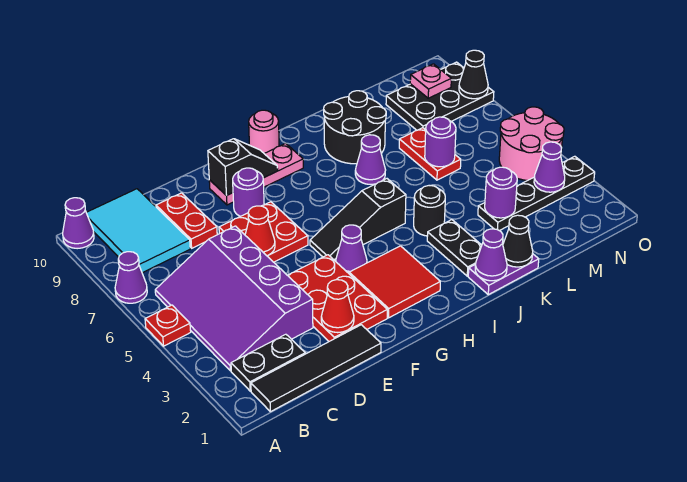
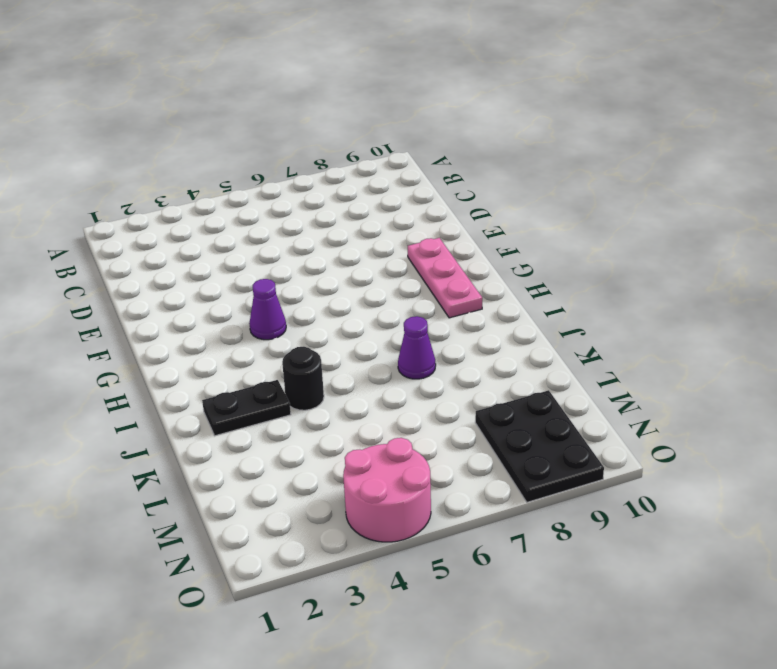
none -> red plate A5 level 1
none -> purple cone A7 level 1
none -> purple cone A10 level 1
none -> black tile B1:E1 level 1

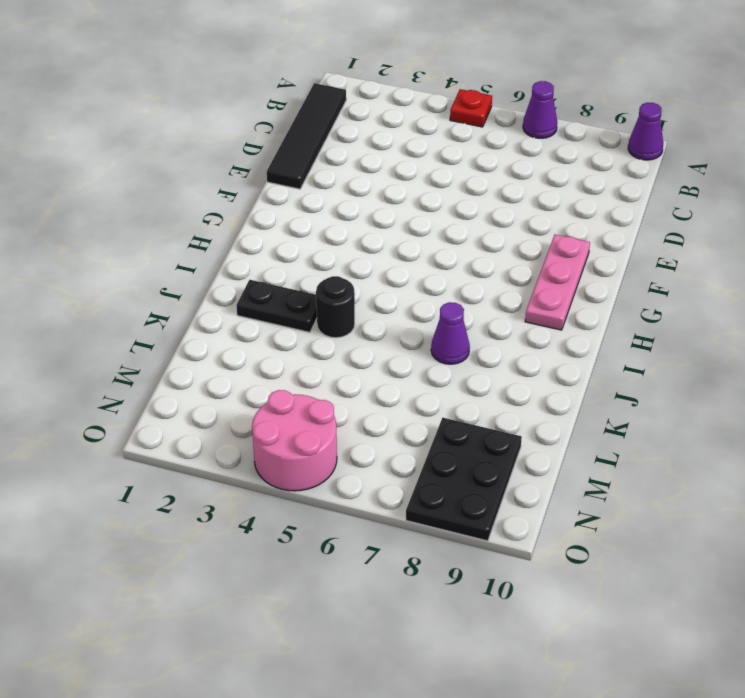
none -> black plate B2:C2 level 1
none -> purple slope B3:D6 level 1 top D
none -> cyan tile B8:C10 level 1
none -> red plate D8:D9 level 1

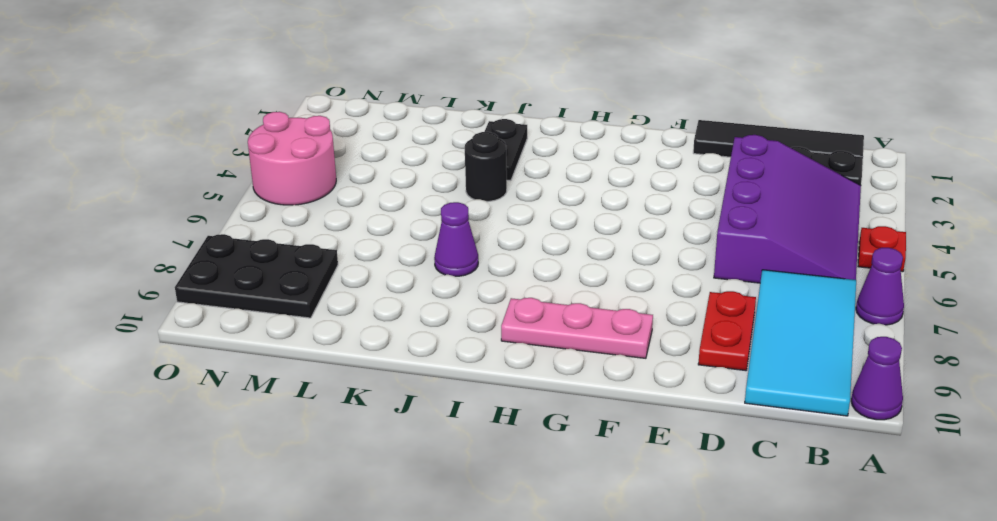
cyan tile B7:C10 level 1 -> cyan tile B8:C10 level 1
none -> red plate E2:F4 level 1
none -> red plate E6:F7 level 1
none -> purple round brick F8 level 1
none -> red tile G2:H3 level 1

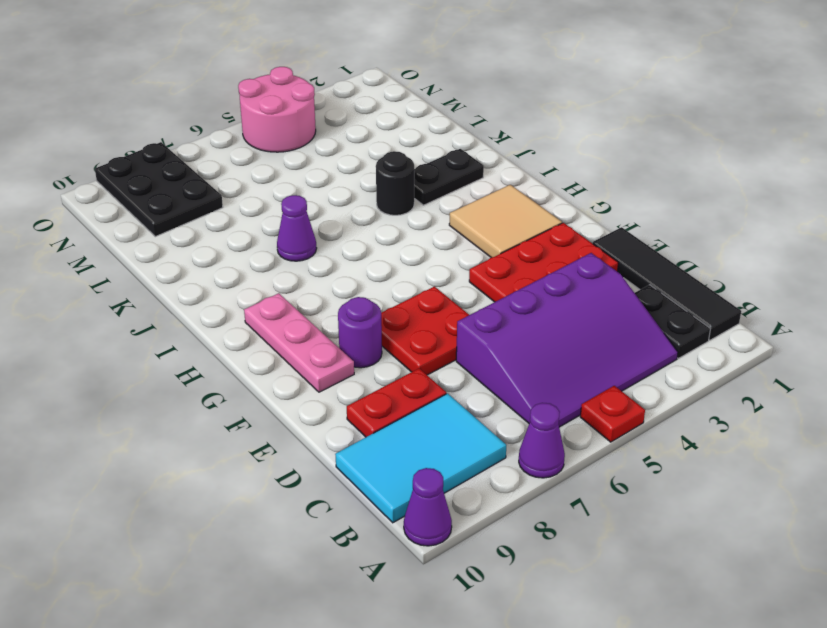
tan tile G2:H3 level 1 -> red tile G2:H3 level 1
none -> purple cone G4 level 1
none -> black slope G5:I5 level 1 top I
none -> pink round brick H10 level 1
none -> purple plate J1:K1 level 1

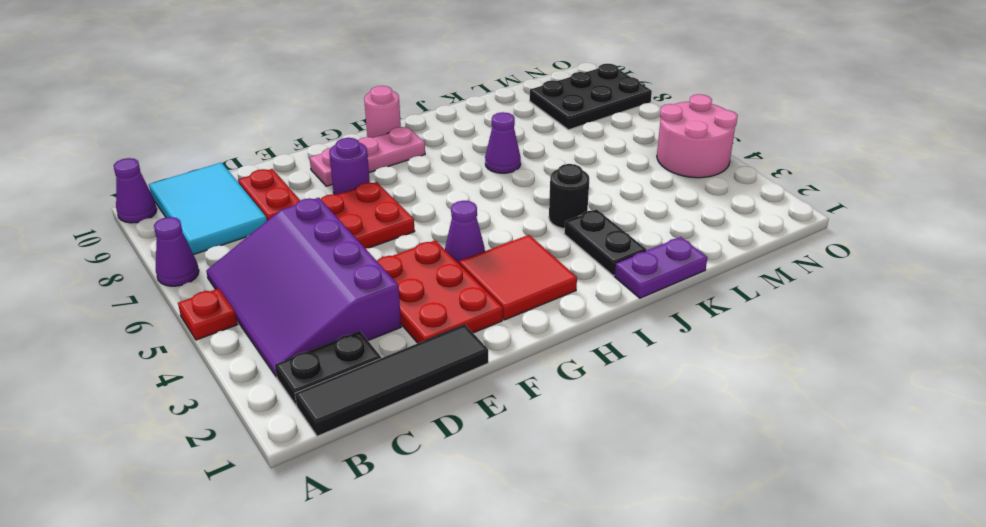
none -> black slope G5:I5 level 1 top I
none -> black round brick J8:K9 level 1
none -> black plate L3:O3 level 1
none -> red plate L6:L7 level 1

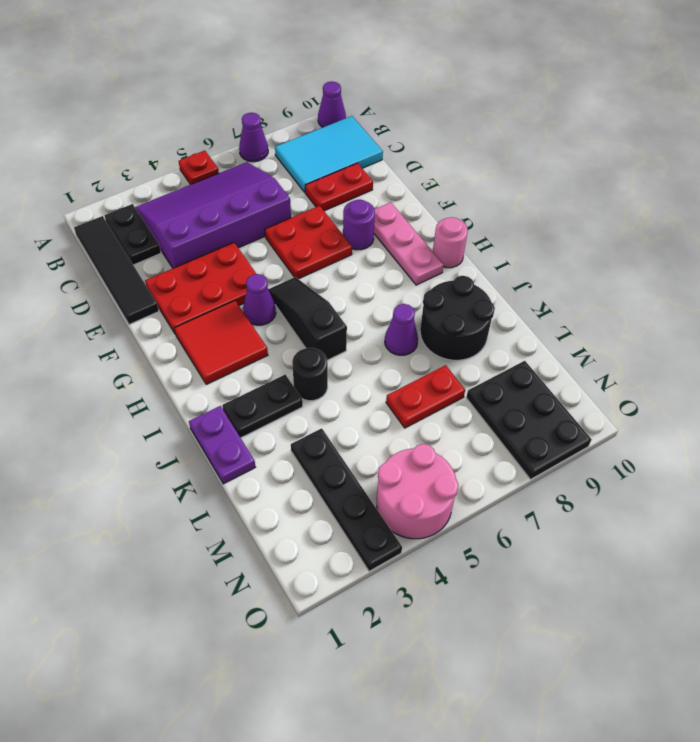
none -> red cone E2 level 2
none -> red cone E6 level 2
none -> black slope F9:G9 level 2 top F
none -> purple cone J1 level 2

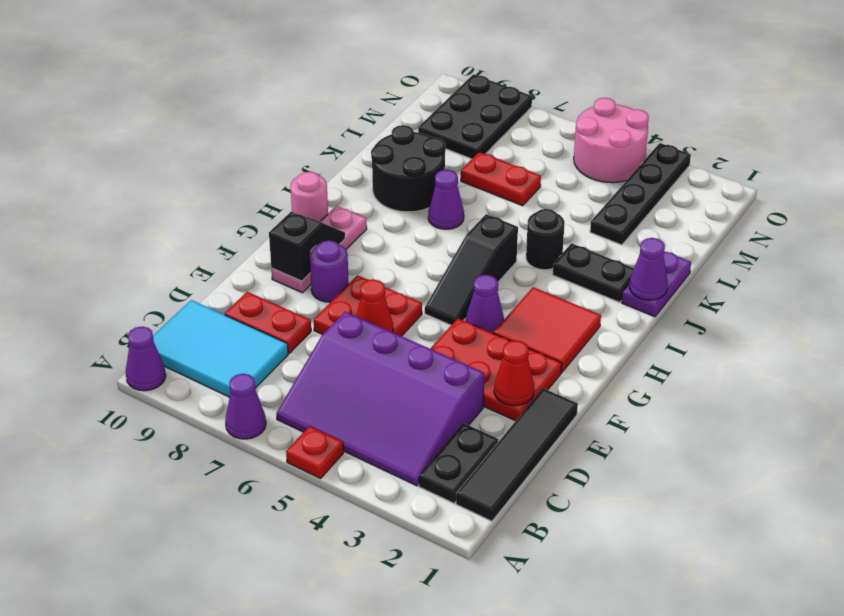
none -> black cone K1 level 2
none -> purple round brick L3 level 2
none -> purple round brick L6 level 2
none -> purple cone N3 level 2

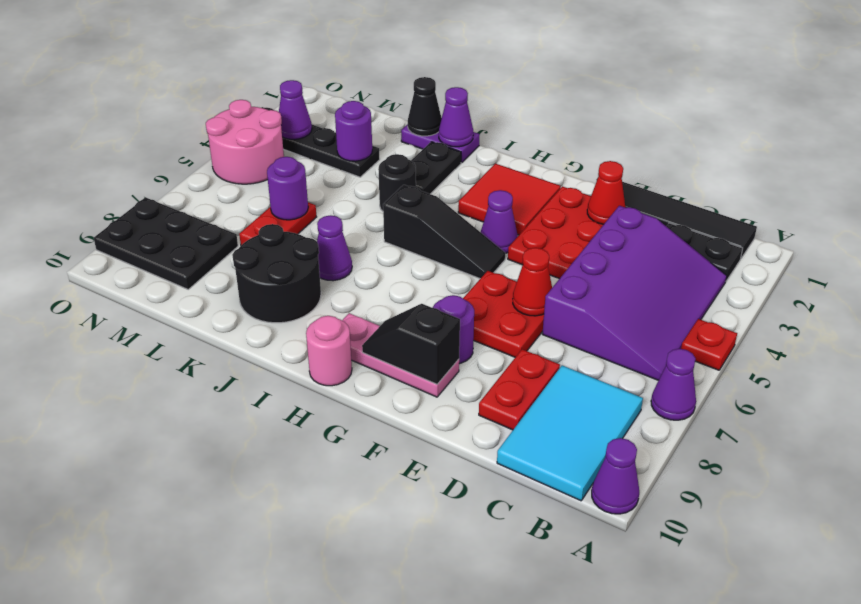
none -> pink plate N9 level 2
none -> black cone O8 level 2

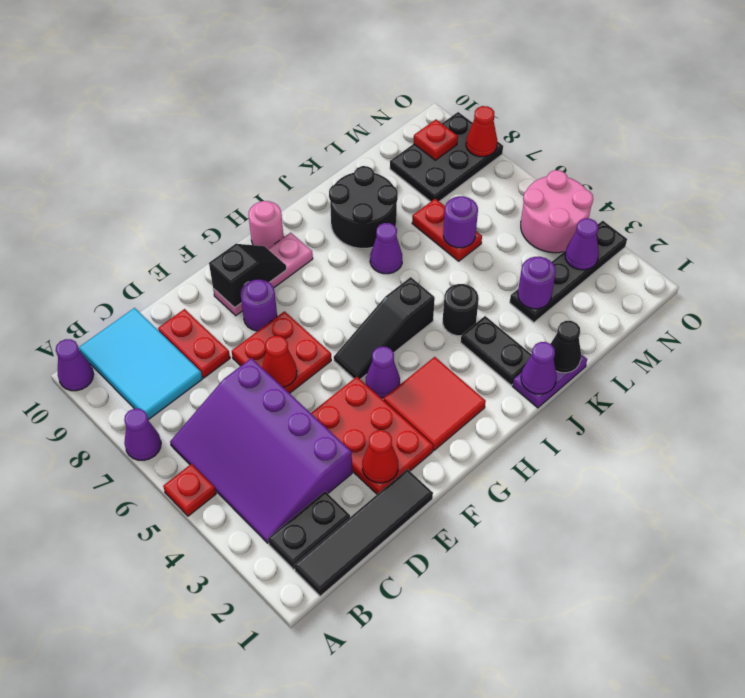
red plate N9 level 2 -> pink plate N9 level 2
red cone O8 level 2 -> black cone O8 level 2

